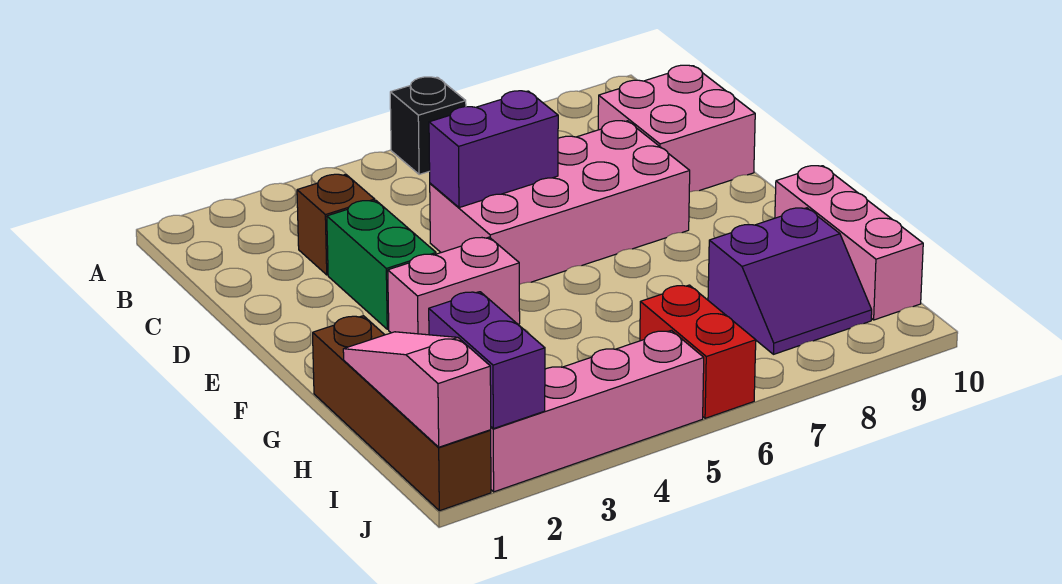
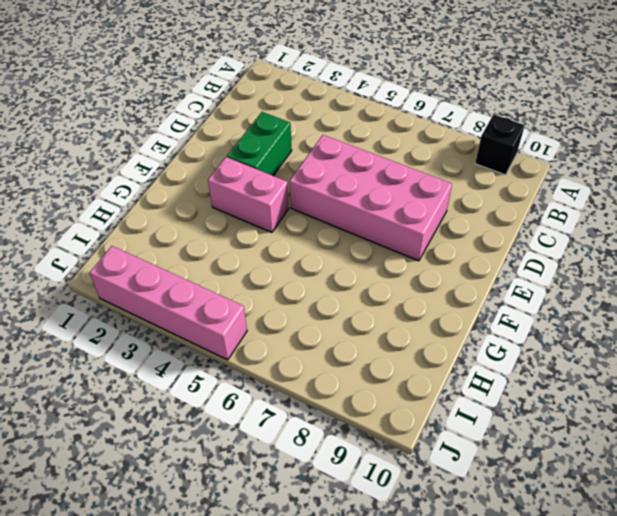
black brick A9 level 1 -> black brick A6 level 1
none -> brown brick C3 level 1
none -> pink brick C9:D10 level 1
none -> brown brick G1:J1 level 1

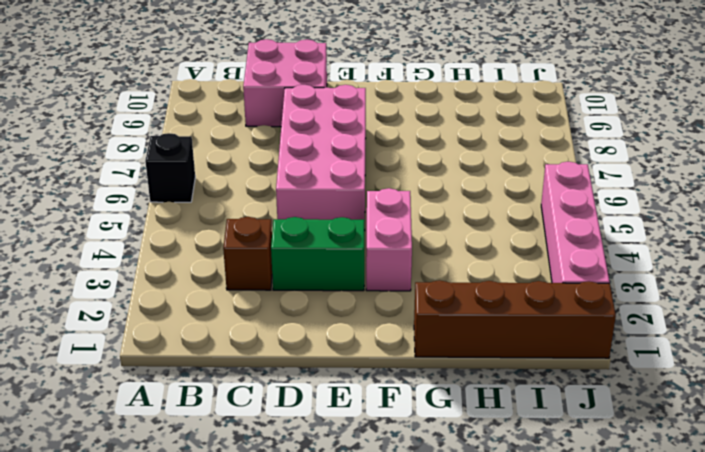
none -> pink brick G10:I10 level 1
none -> purple slope H8:I9 level 1 top H
none -> red brick I6:J6 level 1

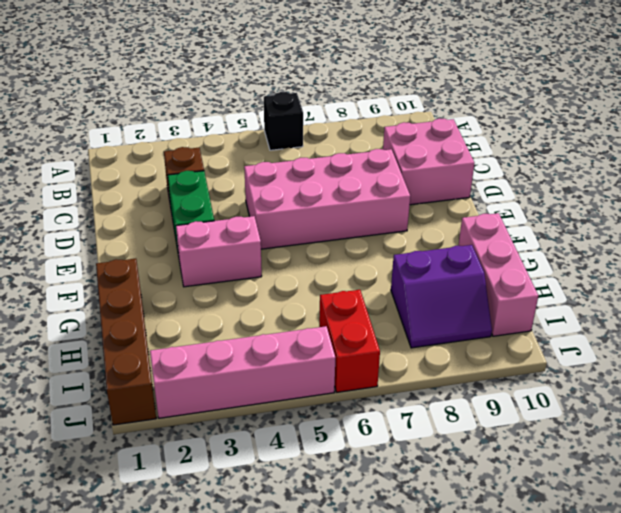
none -> purple brick D5:D6 level 2
none -> pink slope H1:J1 level 2 top J
none -> purple brick I2:J2 level 2

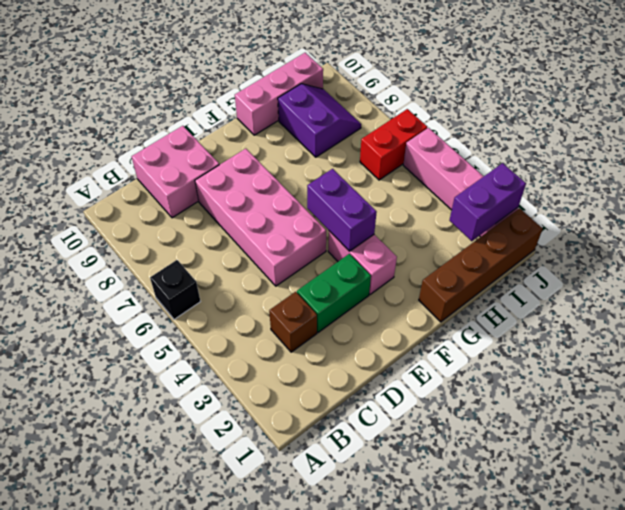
purple brick F4:F5 level 2 -> purple brick D5:D6 level 2
none -> pink slope H1:J1 level 2 top J

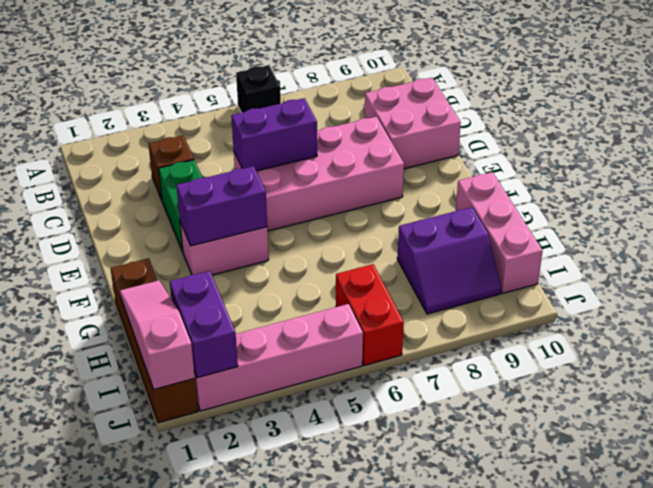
purple brick F3:F4 level 2 -> none

